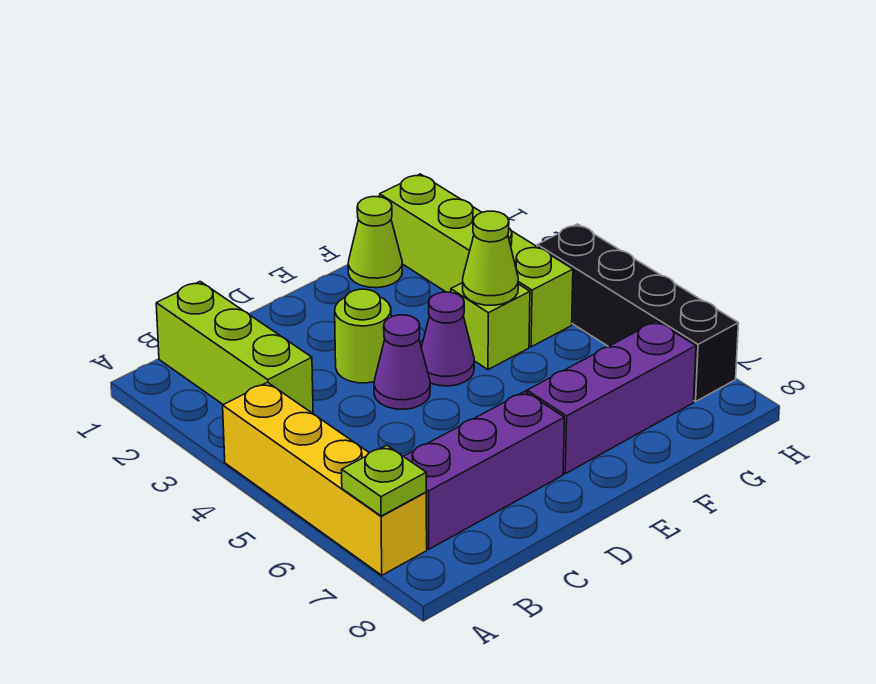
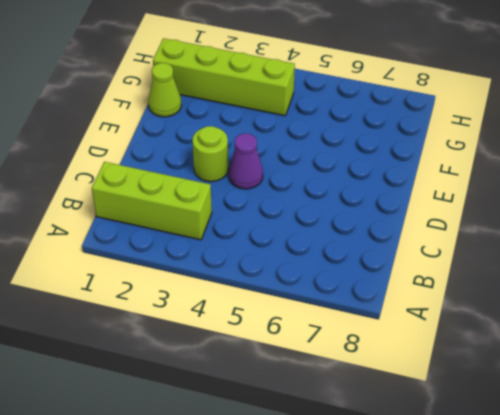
none -> yellow brick A4:A7 level 1
none -> purple brick B7:D7 level 1
none -> purple cone E4 level 1

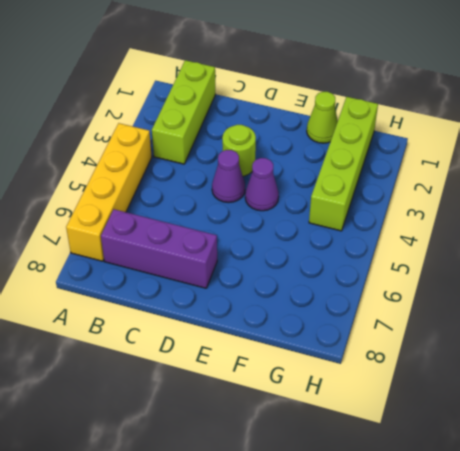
none -> purple brick E7:G7 level 1
none -> lime brick F4 level 1
none -> black brick H4:H7 level 1

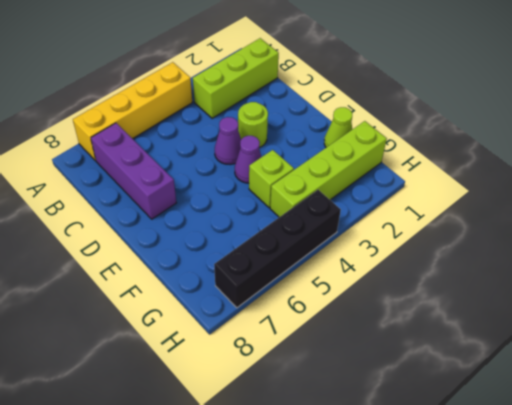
none -> purple brick E7:G7 level 1
none -> lime plate A7 level 2
none -> lime cone F4 level 2

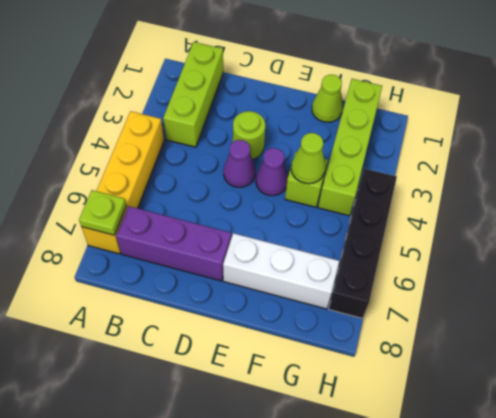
white brick E7:G7 level 1 -> purple brick E7:G7 level 1

